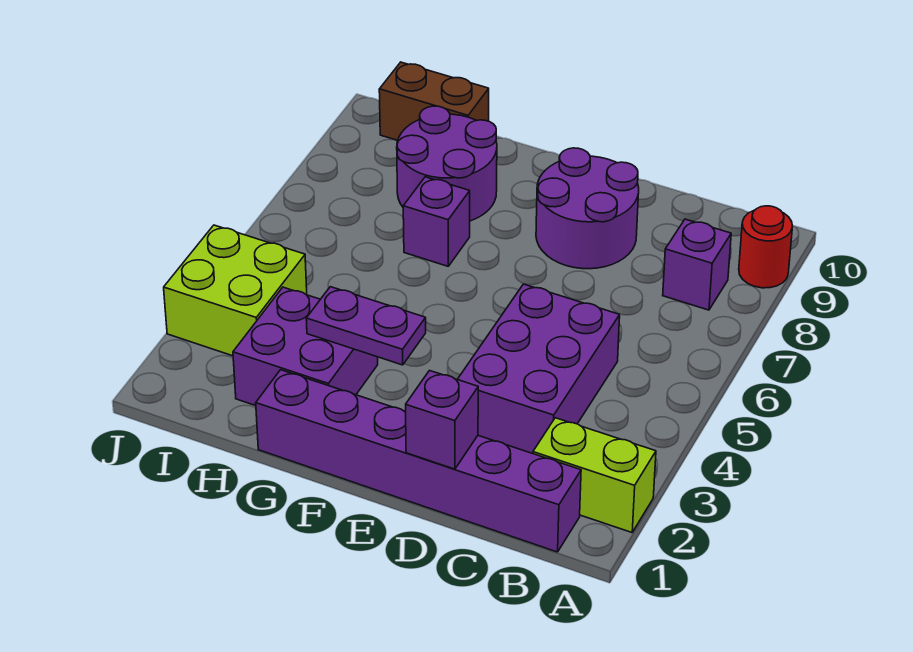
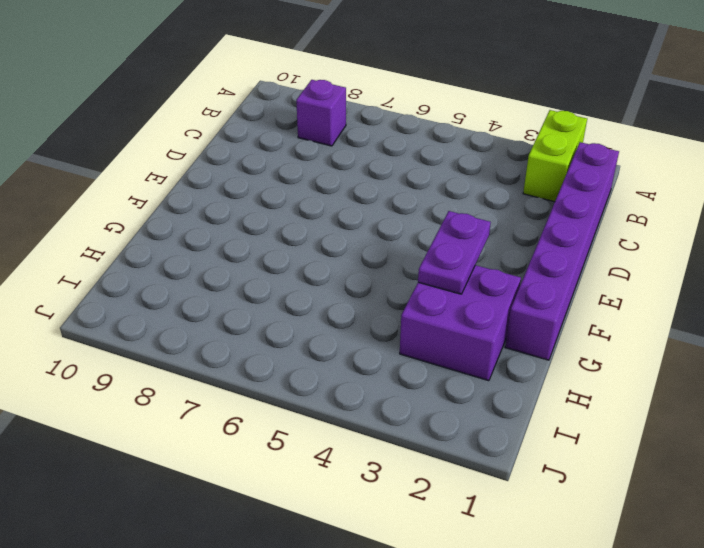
none -> red round brick A9 level 1
none -> purple brick C3:D5 level 1
none -> purple round brick D8:E9 level 1

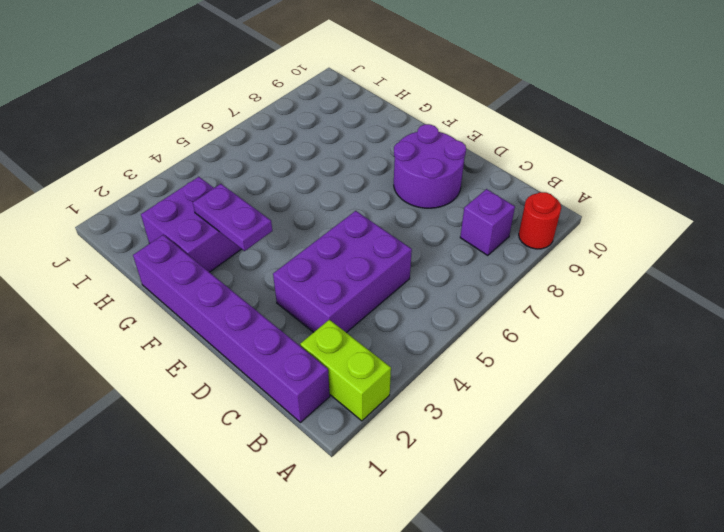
none -> purple brick G7 level 1
none -> purple round brick G8:H9 level 1
none -> brown brick H10:I10 level 1

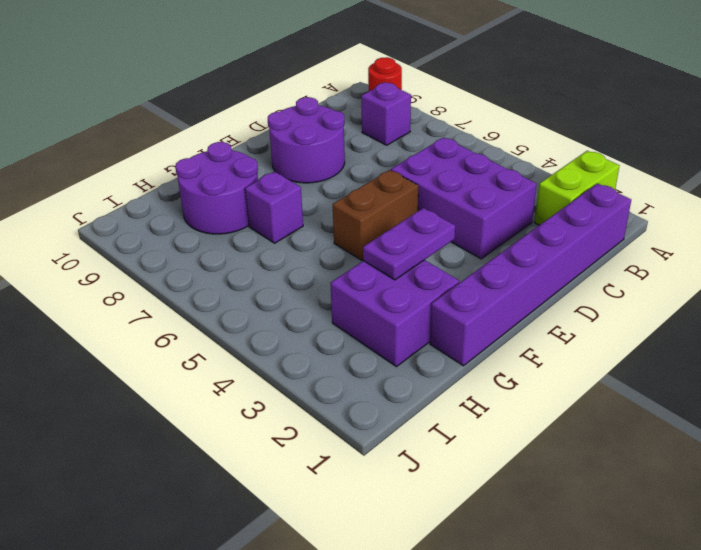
brown brick E5:F5 level 1 -> brown brick H10:I10 level 1
none -> lime brick I3:J4 level 1
none -> purple brick D1 level 2

